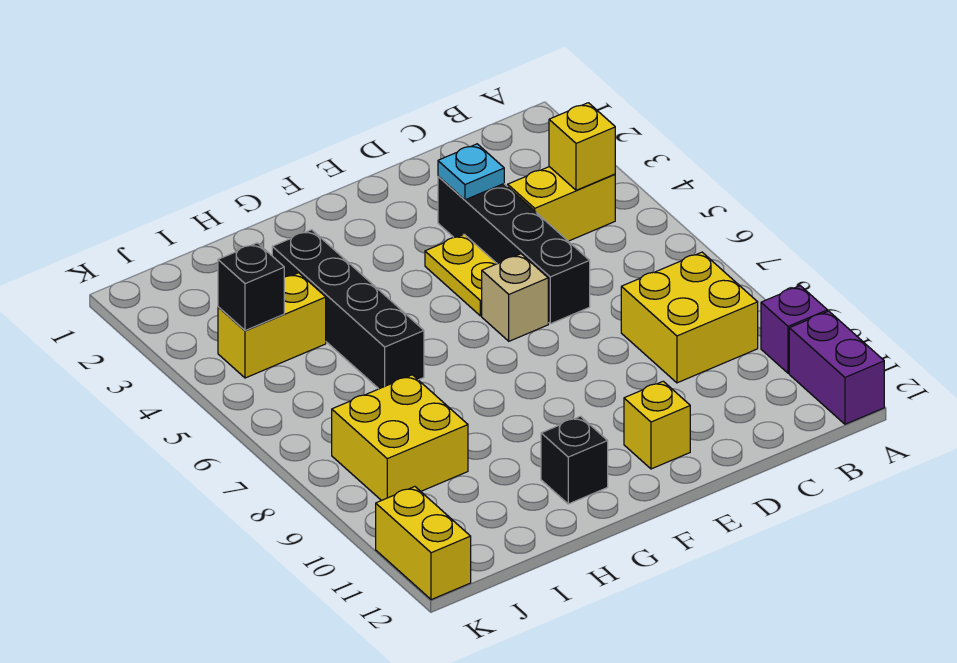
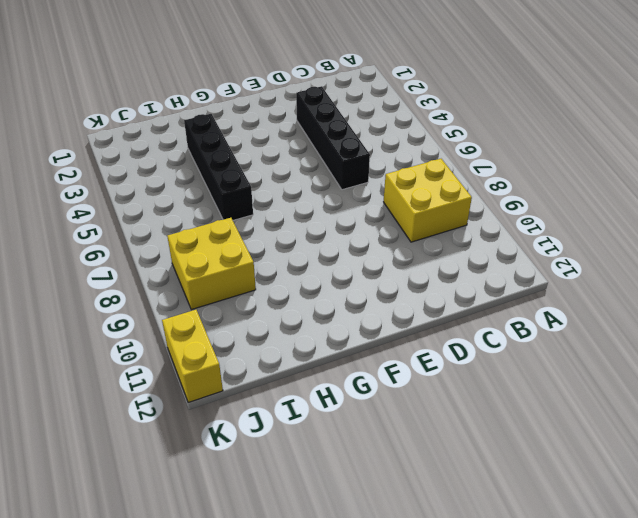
none -> purple brick A10 level 1
none -> purple brick A11:A12 level 1
none -> yellow brick B4:C4 level 1

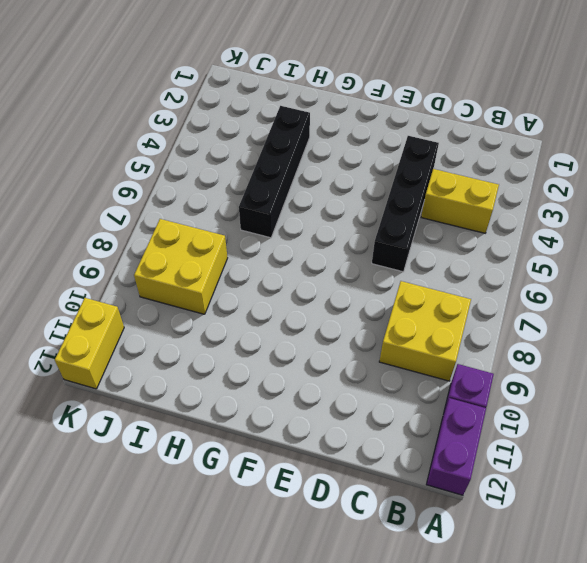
none -> yellow plate E4:E5 level 1
none -> tan brick E6 level 1
none -> yellow brick E11 level 1

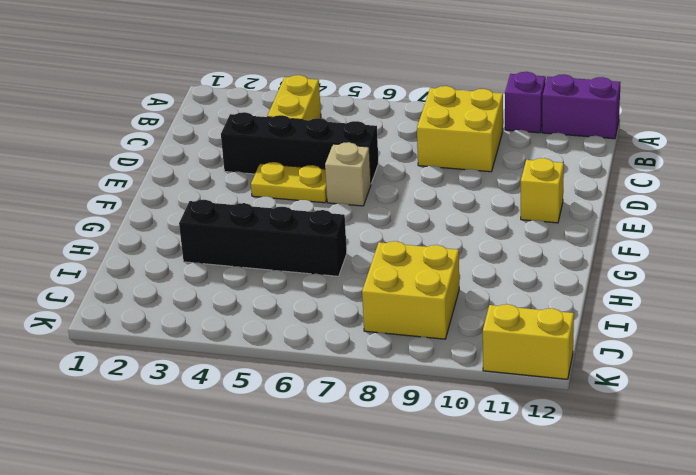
none -> black brick G11 level 1
none -> yellow brick I4:J4 level 1
none -> yellow brick B4 level 2

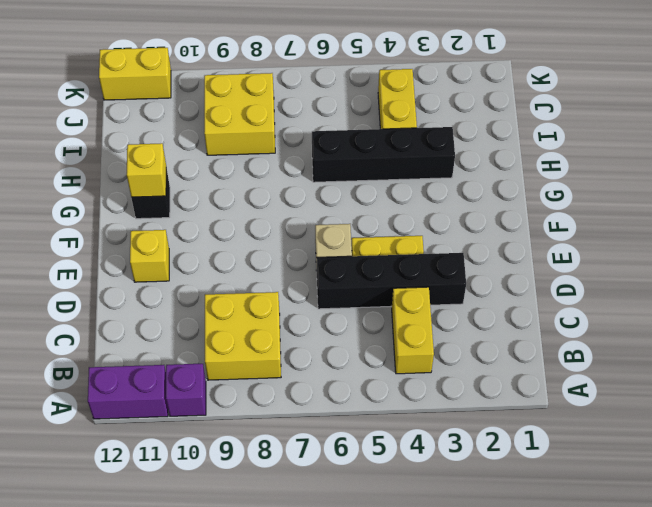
yellow brick G11 level 2 -> yellow brick B4 level 2
none -> cyan plate D3 level 2
none -> black brick J4 level 2

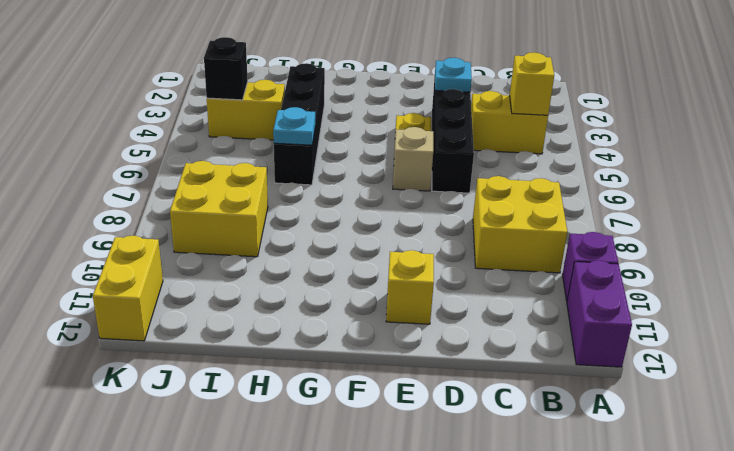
cyan plate H6 level 2 -> none
none -> black brick G11 level 1

